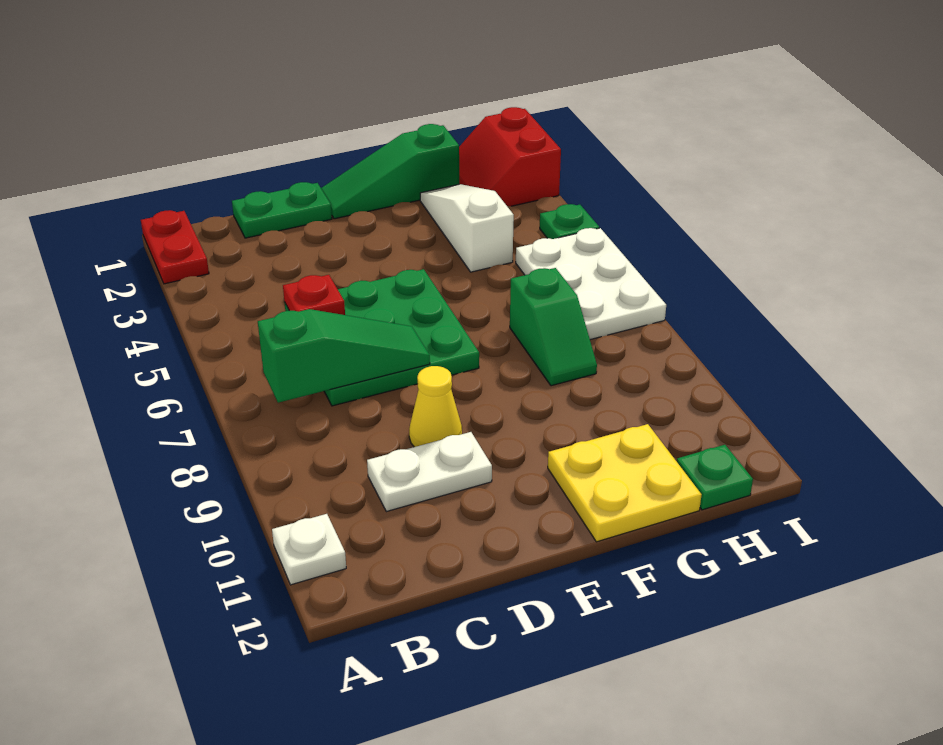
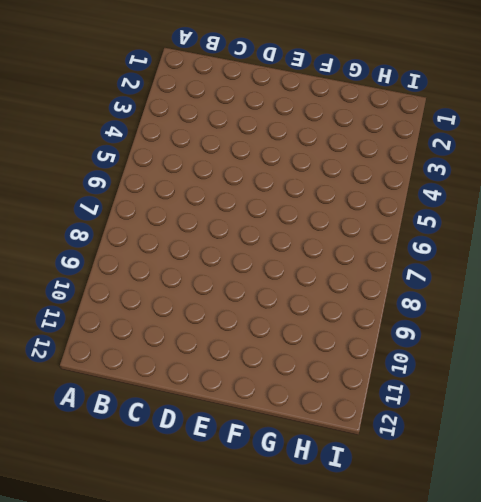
none -> red plate A1:A2 level 1
none -> white plate A11 level 1
none -> green plate C1:D1 level 1

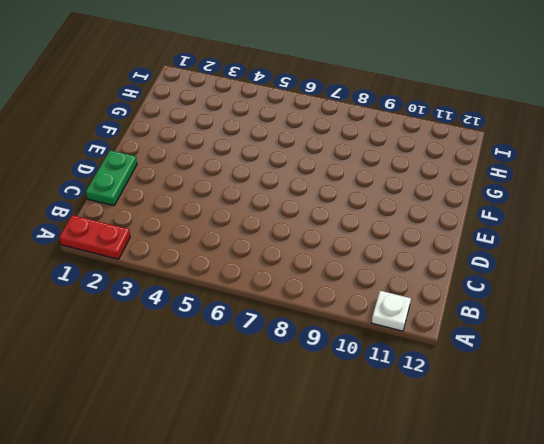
none -> green plate C5:E7 level 1
none -> white plate C10:D10 level 1
none -> yellow cone D9 level 1

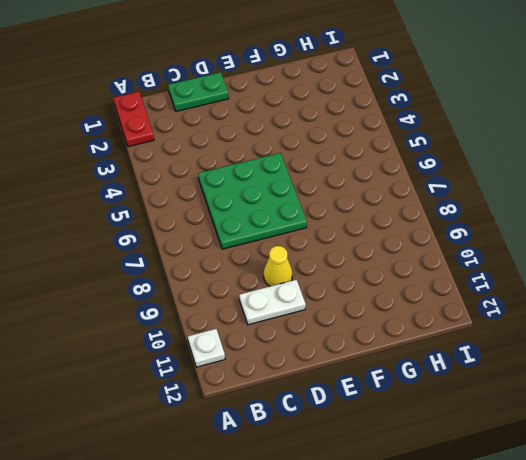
none -> green slope E1:G1 level 1 top G
none -> yellow plate F11:G12 level 1
none -> white slope G2:G4 level 1 top 4

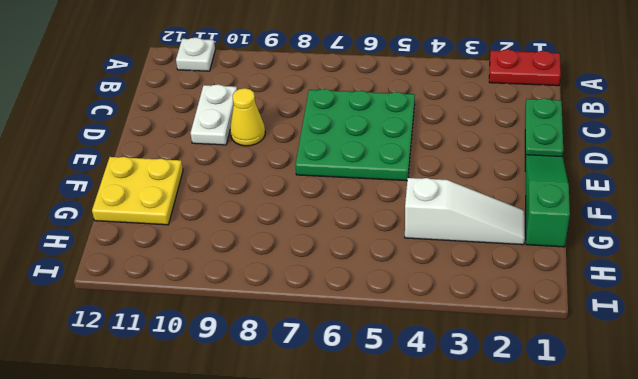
none -> green slope G7:G8 level 1 top 7
none -> red slope H1:I2 level 1 top I
none -> white plate H5:I7 level 1

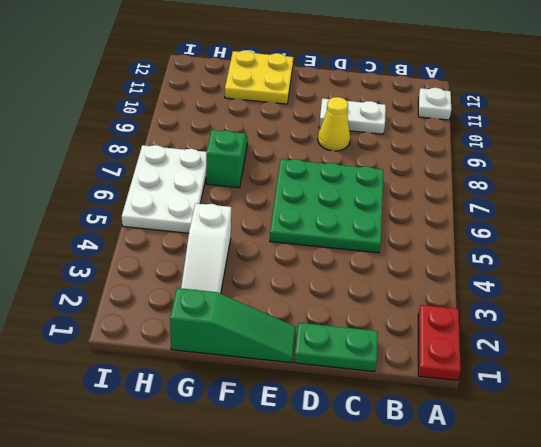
none -> red slope H1:I2 level 1 top I
none -> green plate H12 level 1
none -> green plate I4 level 1

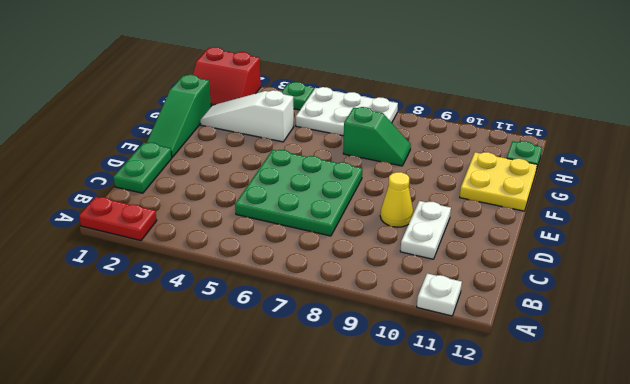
none -> green slope B7:D7 level 2 top B
none -> red plate C5 level 2

